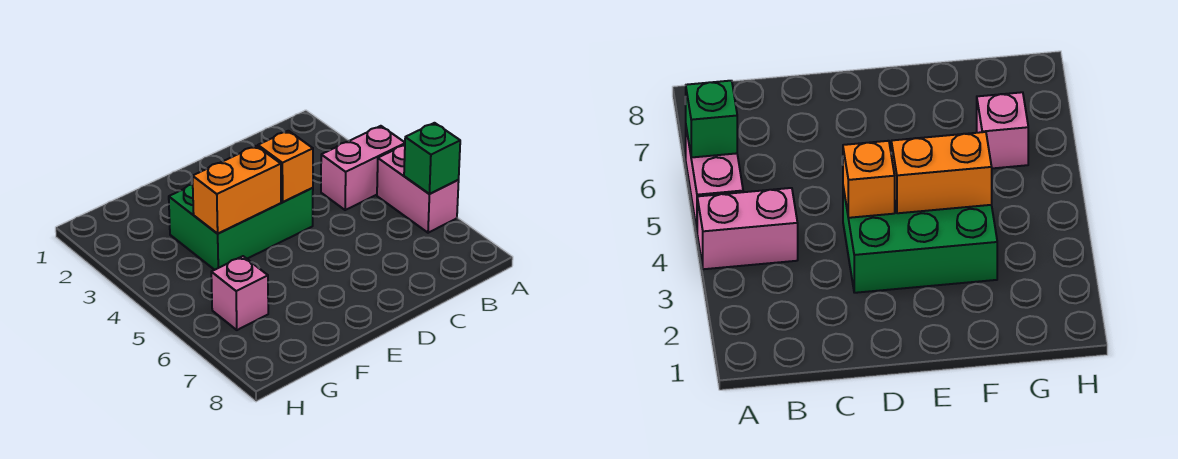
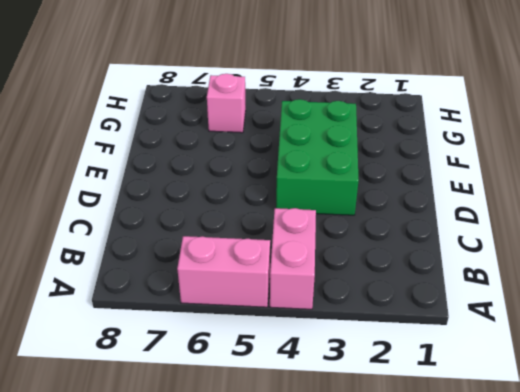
none -> green brick A6 level 2
none -> orange brick D4 level 2

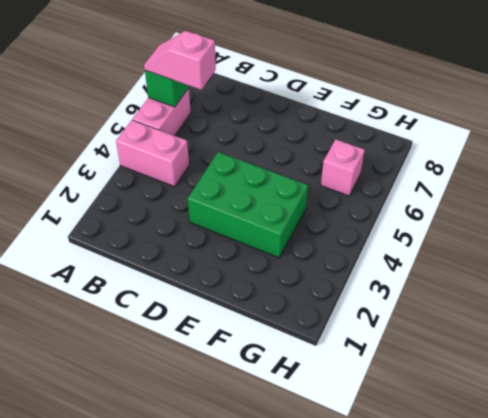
pink slope A6:B6 level 3 top B -> none
none -> orange brick D4 level 2
none -> orange brick E4:F4 level 2

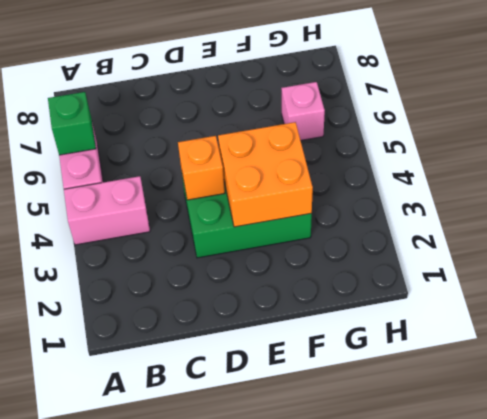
orange brick E3:F4 level 2 -> orange brick E4:F4 level 2

